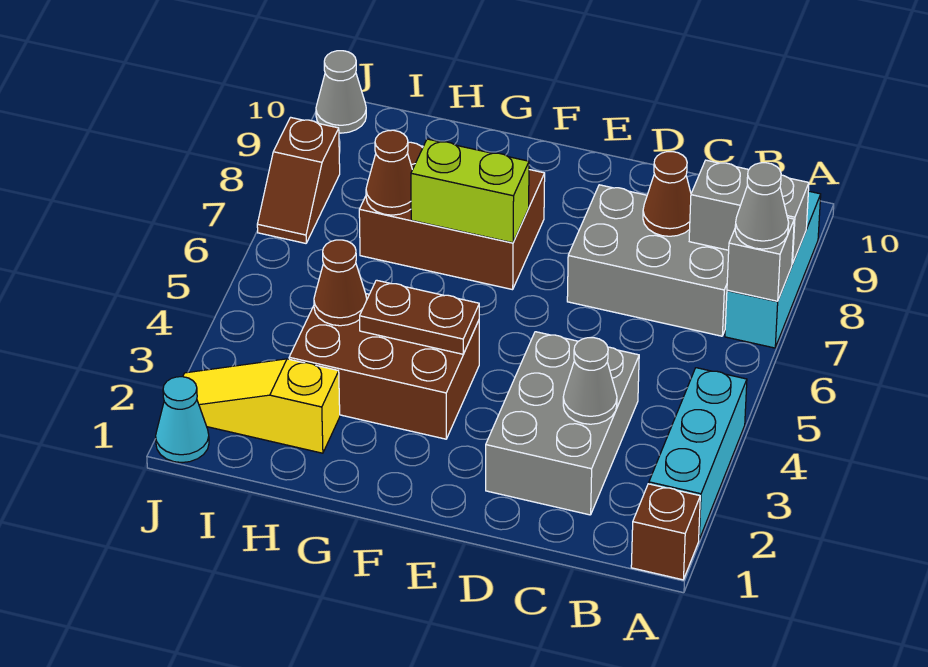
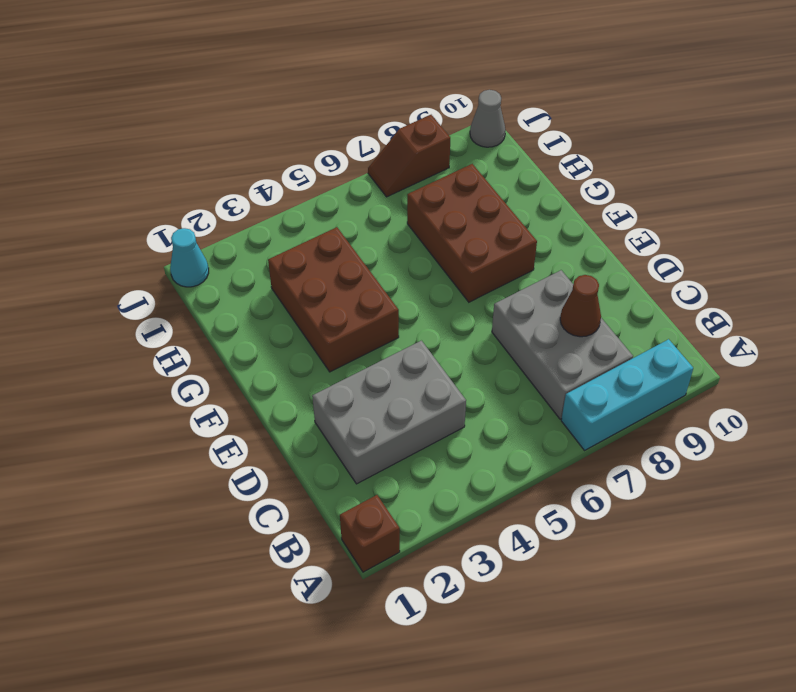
none -> cyan brick A2:A4 level 1
none -> yellow slope H2:J2 level 1 top H
none -> grey brick A7 level 2

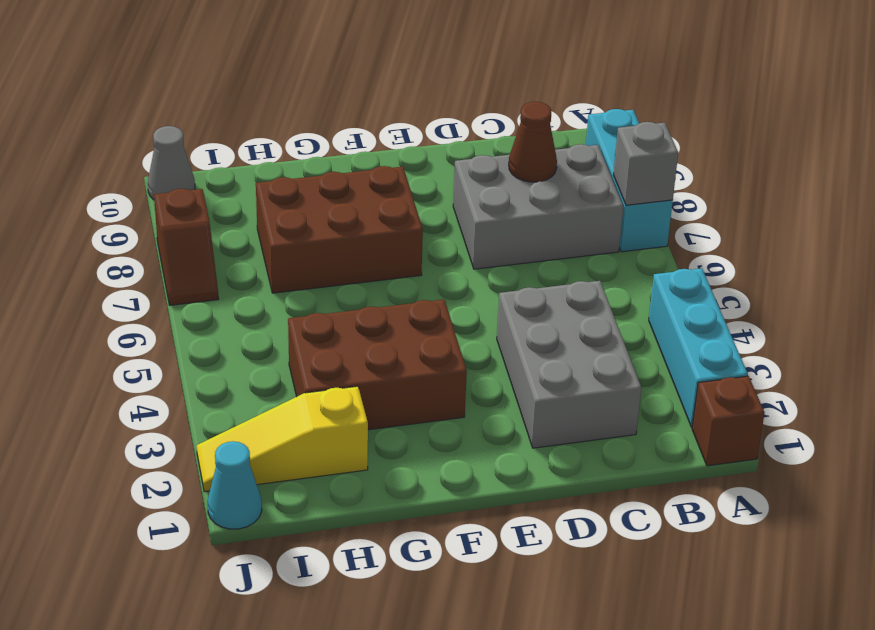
none -> grey brick A8:B8 level 2
none -> grey cone C3 level 2
none -> brown plate F4:G4 level 2

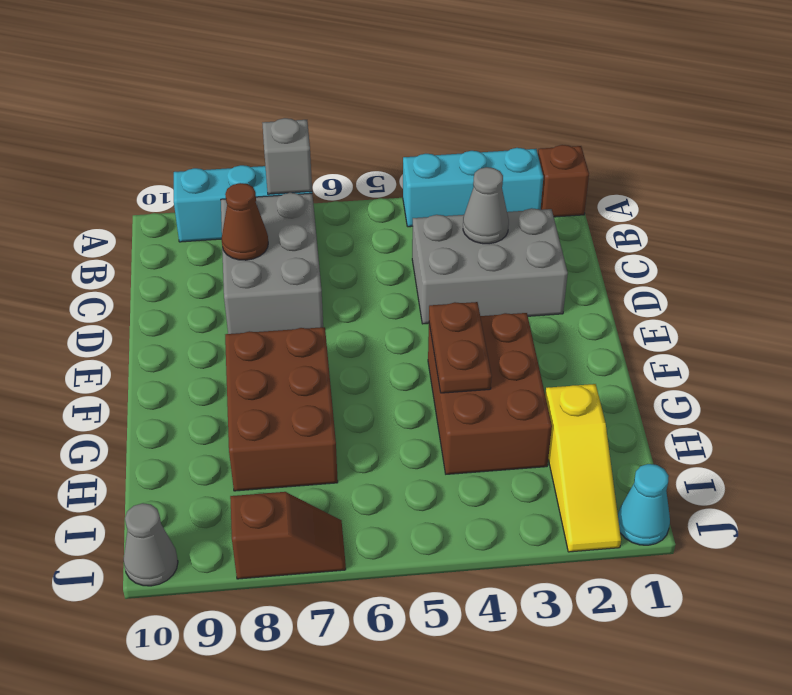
none -> grey brick A8:B8 level 2
none -> lime brick F7:G7 level 2
none -> brown cone H4 level 2

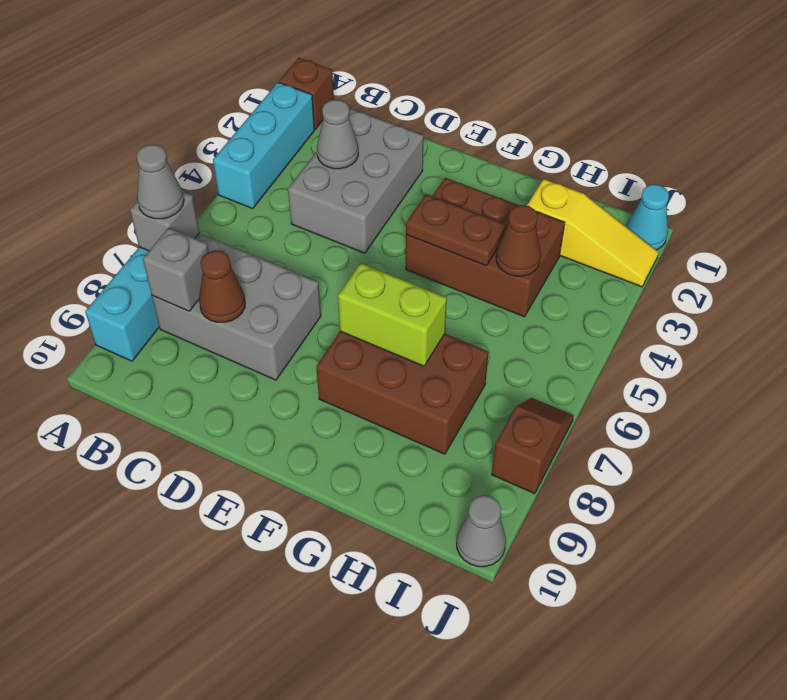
grey brick B8 level 2 -> grey brick A8:B8 level 2
none -> brown cone H7 level 2

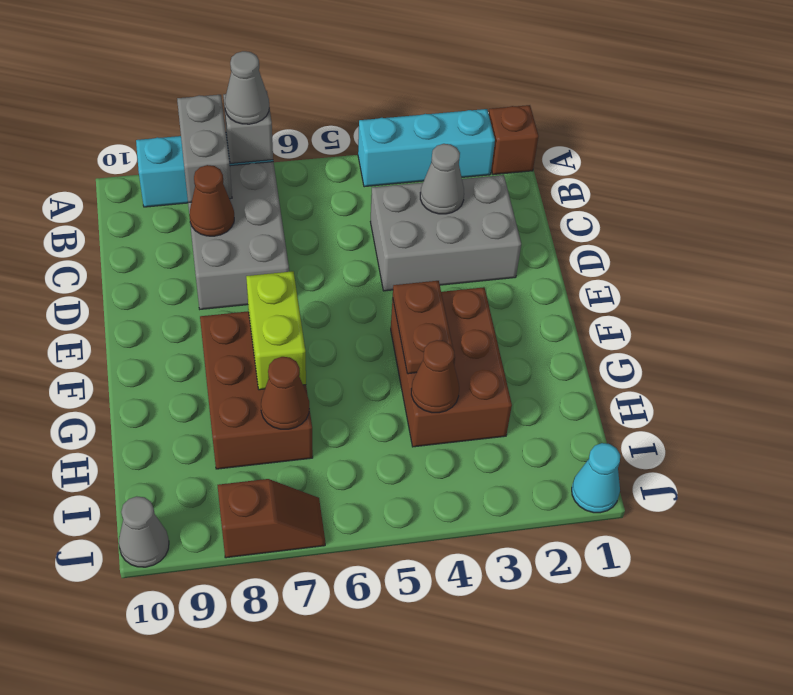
none -> yellow slope H2:J2 level 1 top H

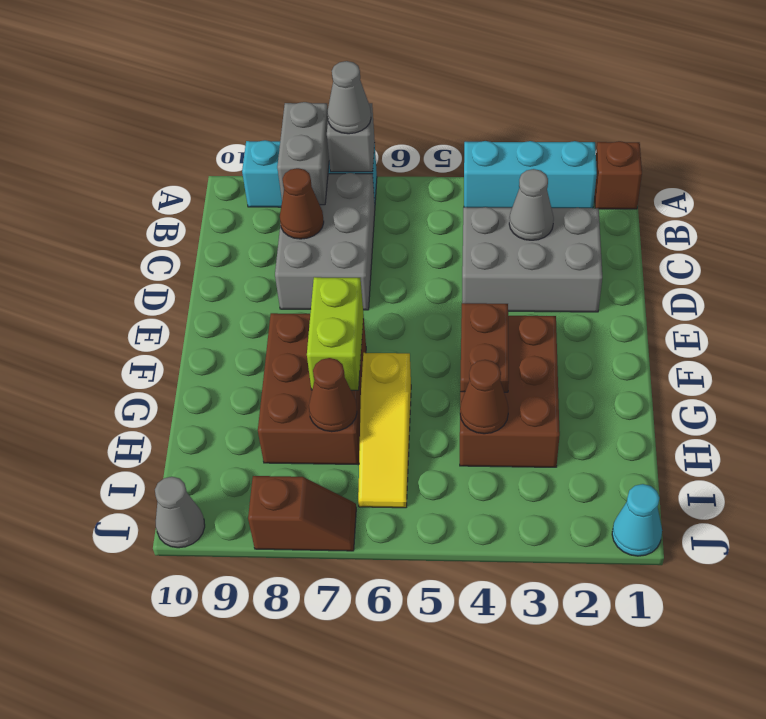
yellow slope G6:I6 level 1 top G -> yellow slope H2:J2 level 1 top H

